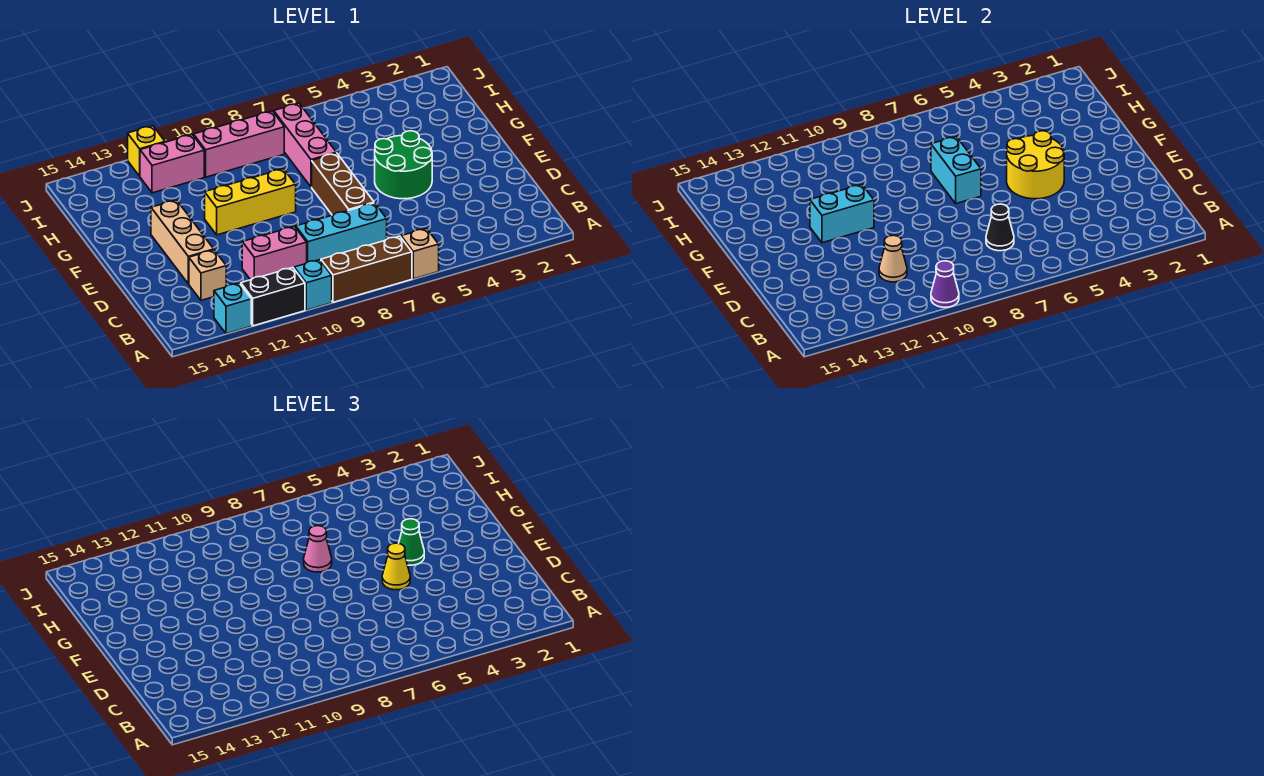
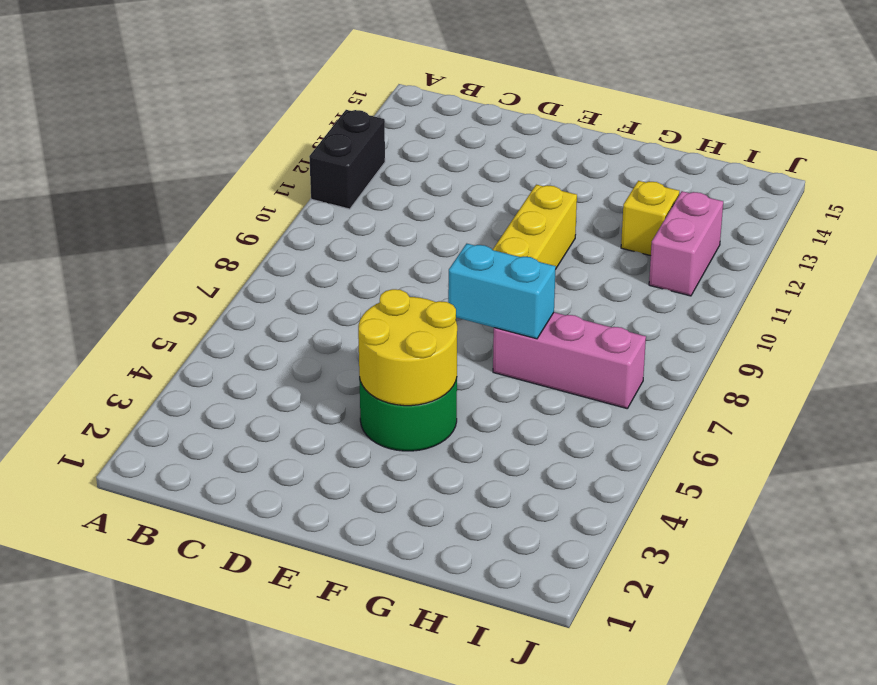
yellow brick H12 level 1 -> yellow brick J12 level 1
none -> tan brick A6 level 1
none -> brown brick A7:A9 level 1
none -> cyan brick A10 level 1

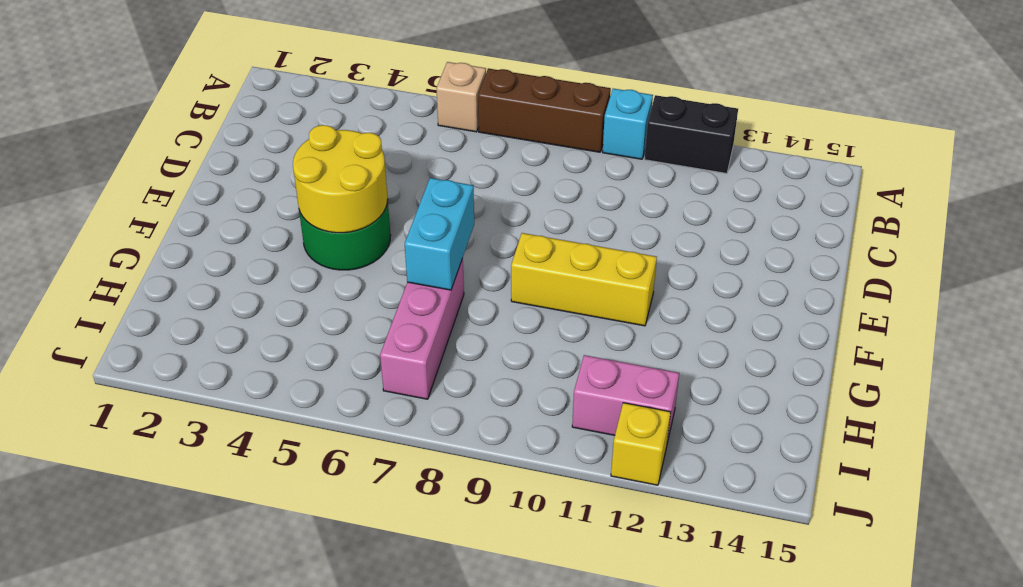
none -> cyan brick A13 level 1
none -> cyan brick C7:C9 level 1
none -> pink brick C10:C11 level 1

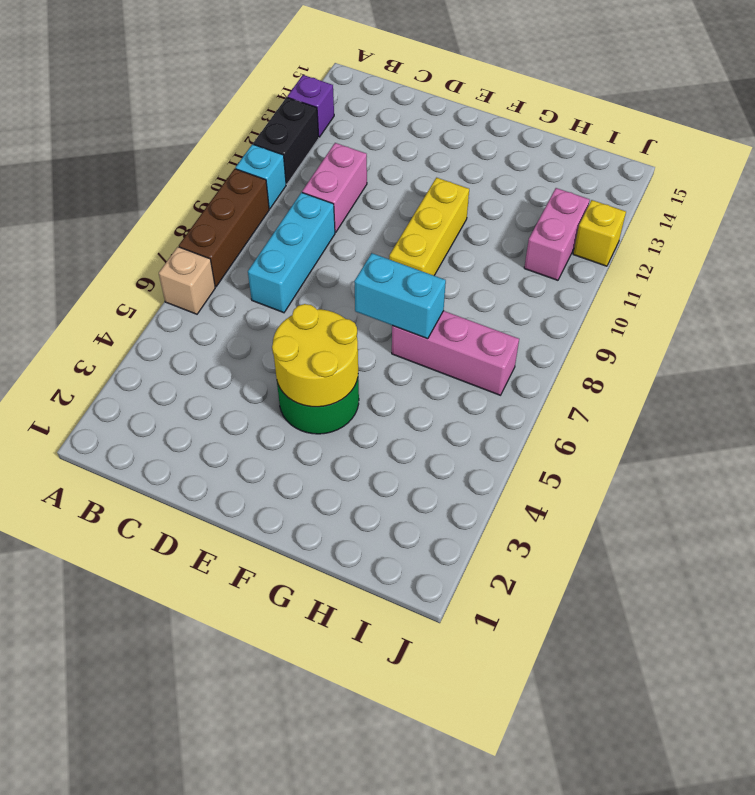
purple brick A13 level 1 -> cyan brick A13 level 1
none -> tan brick C13 level 1
none -> brown brick D7:F7 level 1
none -> tan brick D13:F13 level 1

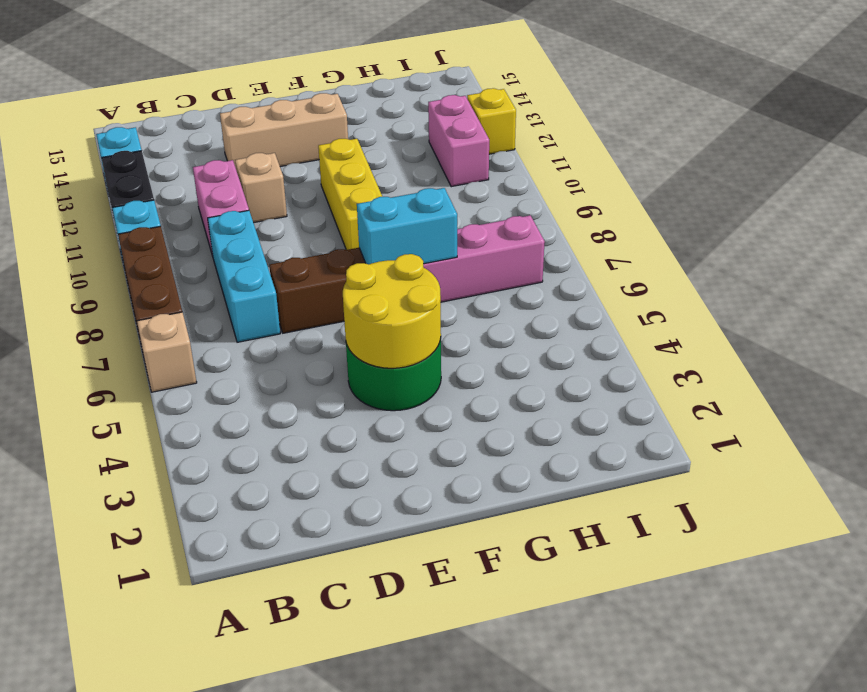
tan brick D11 level 1 -> tan brick C13 level 1
none -> pink brick I8:I10 level 1
none -> purple cone A10 level 2
none -> black cone C7 level 2

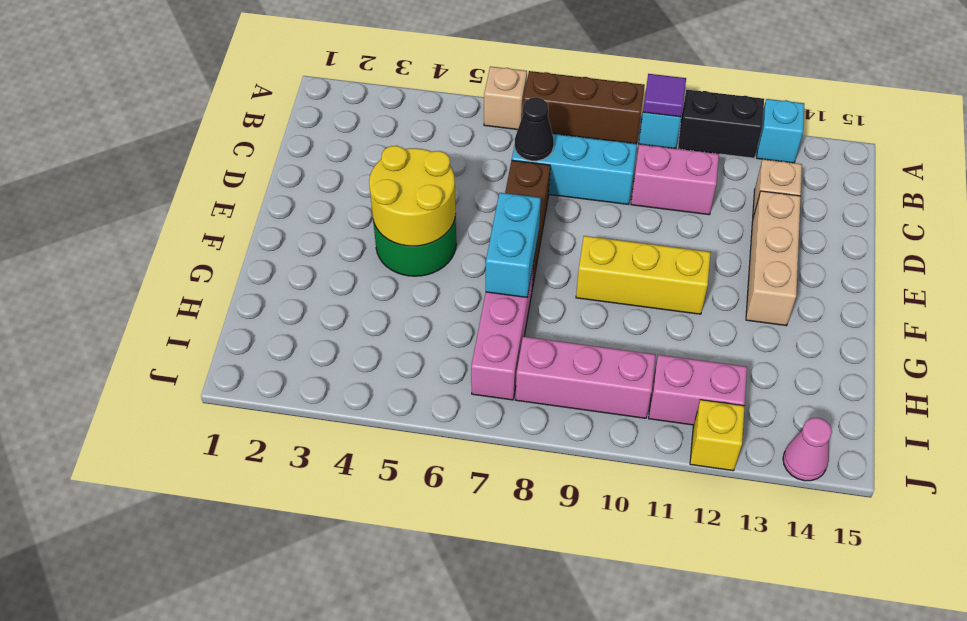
purple tile A10 level 2 -> purple cone A10 level 2
pink cone J14 level 1 -> pink cone G7 level 3
none -> tan cone C11 level 2
none -> cyan brick F11:F12 level 2
none -> yellow cone E5 level 3

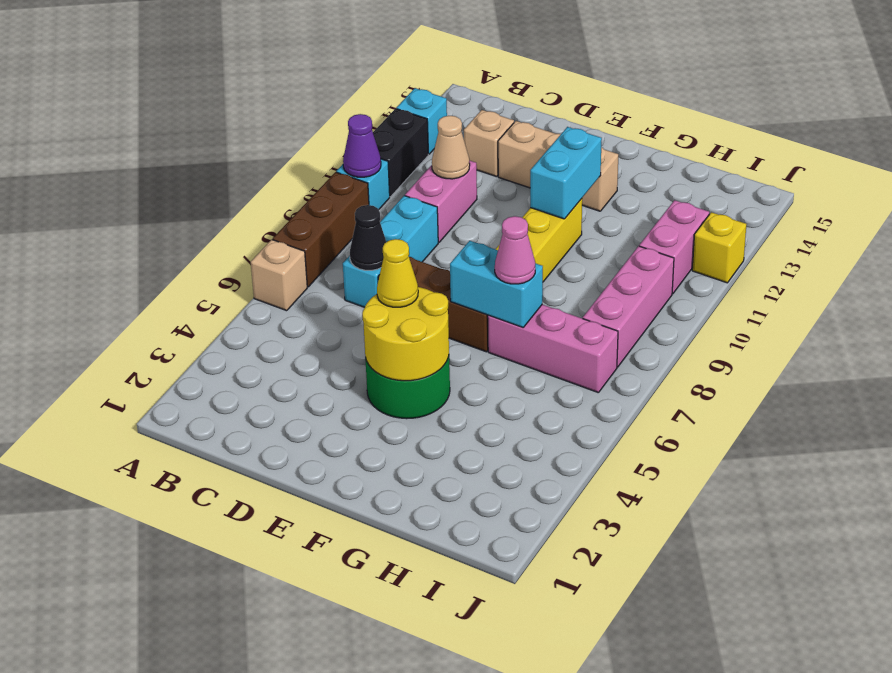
none -> green cone F4 level 3

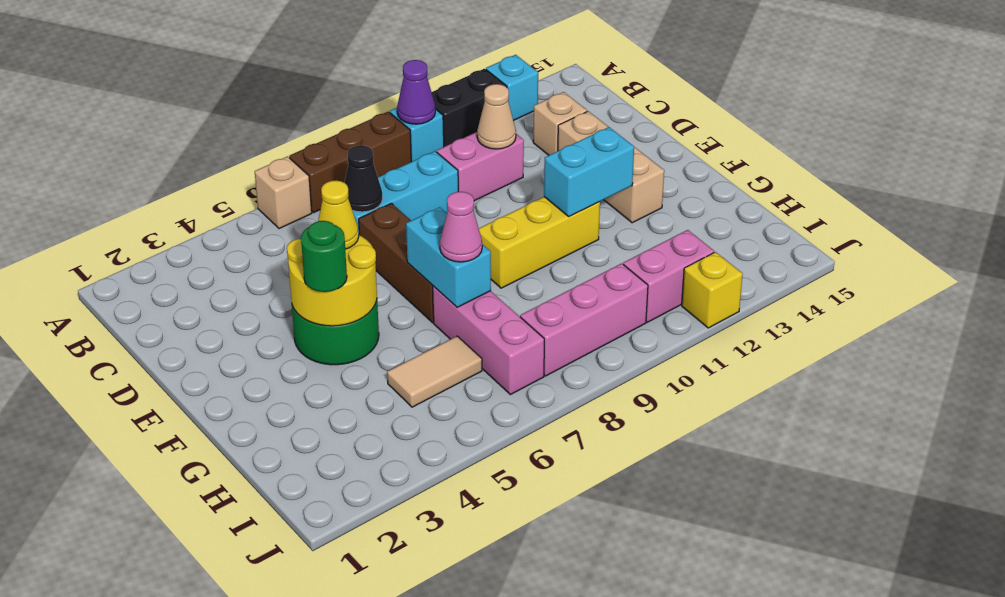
green round brick F4 level 3 -> green cone F4 level 3
tan tile H5:H6 level 1 -> none

